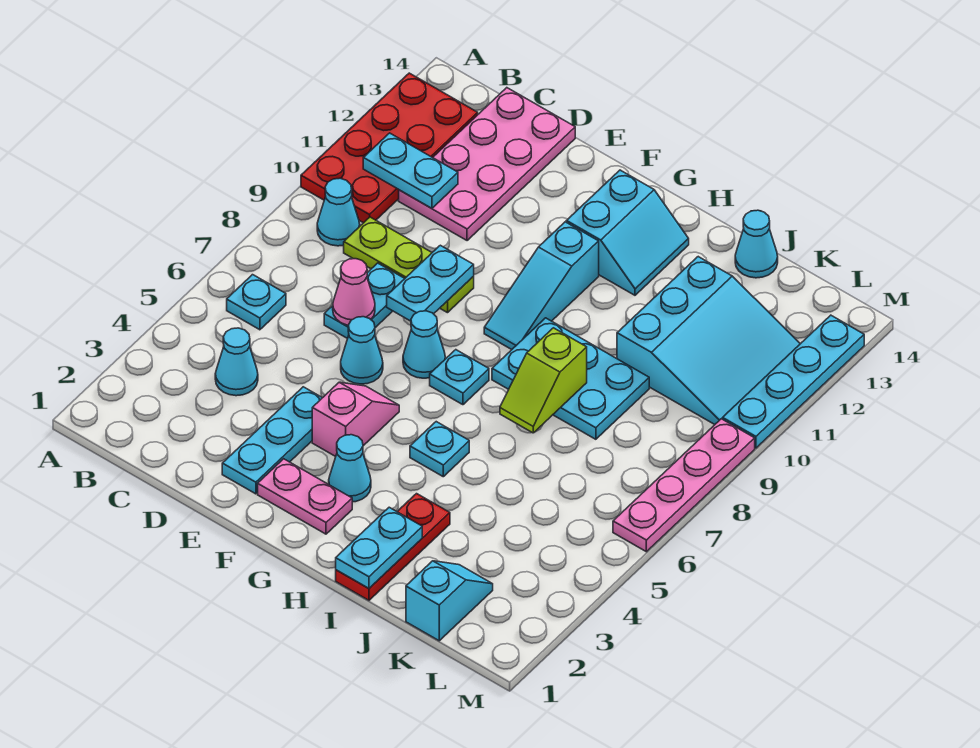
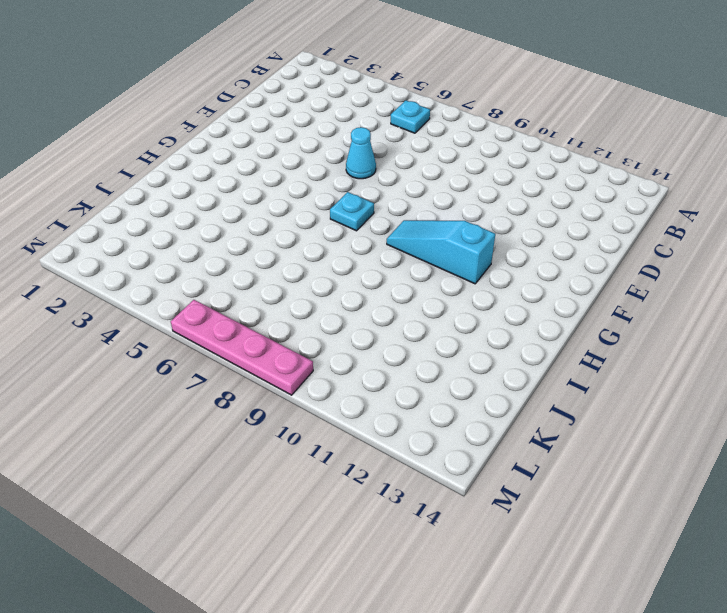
none -> red plate A10:B13 level 1
none -> cyan cone B9 level 1
none -> cyan cone C4 level 1

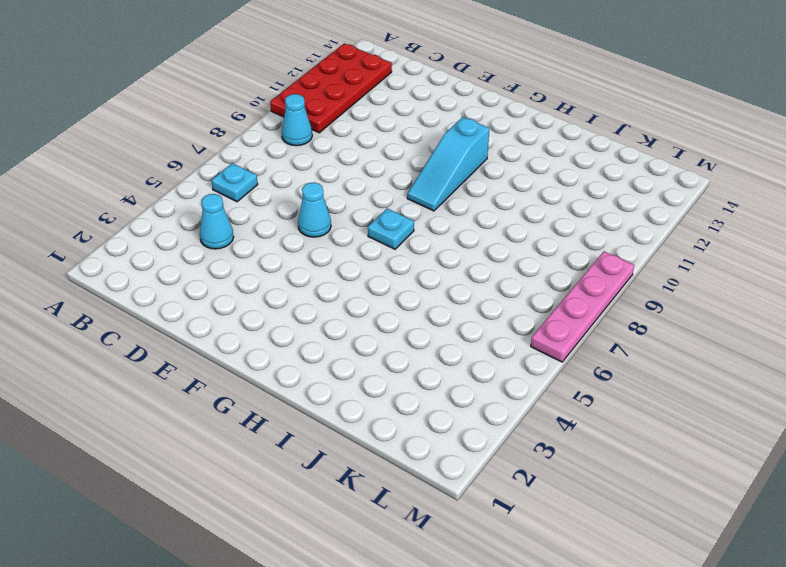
none -> lime plate C9:E9 level 1
none -> pink plate C11:D14 level 1
none -> cyan plate D7:D8 level 1

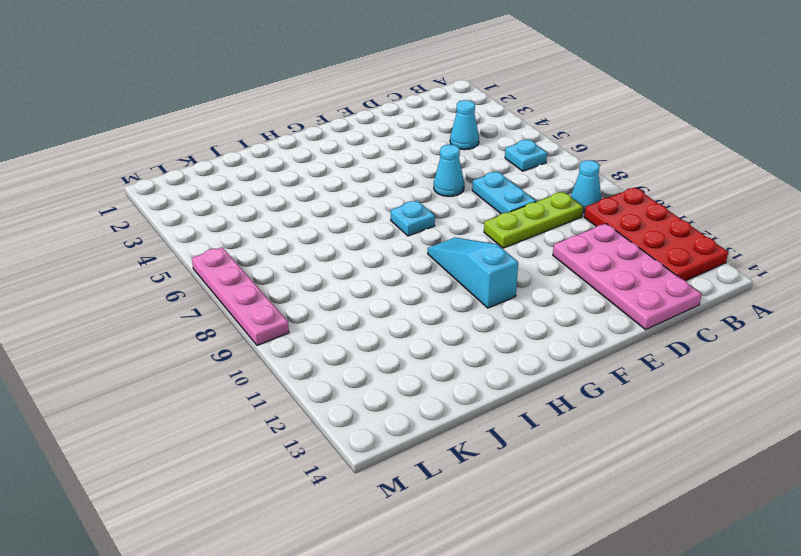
none -> cyan plate E2:E4 level 1
none -> pink plate F2:G2 level 1
none -> pink slope F4:F5 level 1 top 4

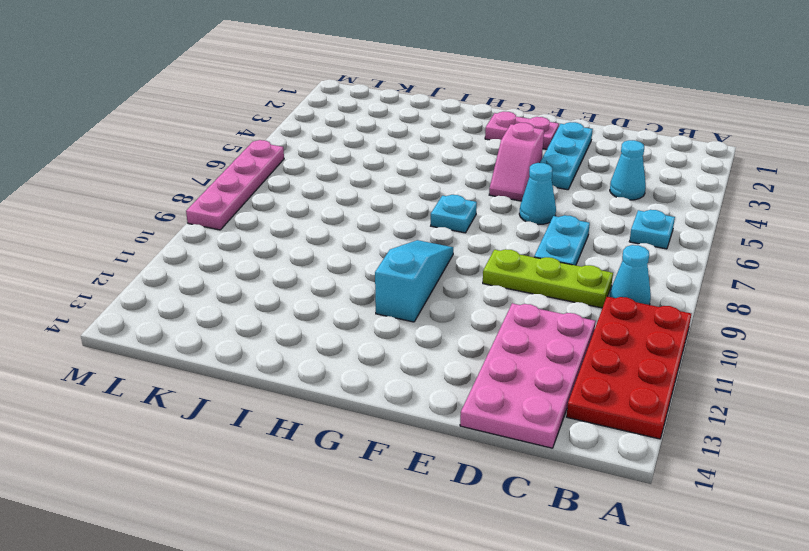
none -> cyan cone F7 level 1
none -> cyan cone G3 level 1
none -> cyan slope G12:H13 level 1 top G

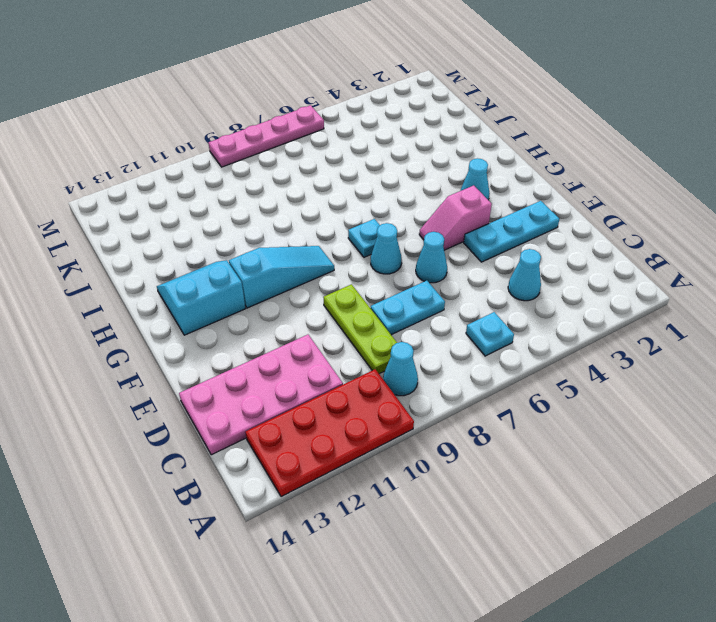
none -> pink plate F2:G2 level 1
none -> cyan plate H5 level 1
none -> cyan plate H8:J9 level 1

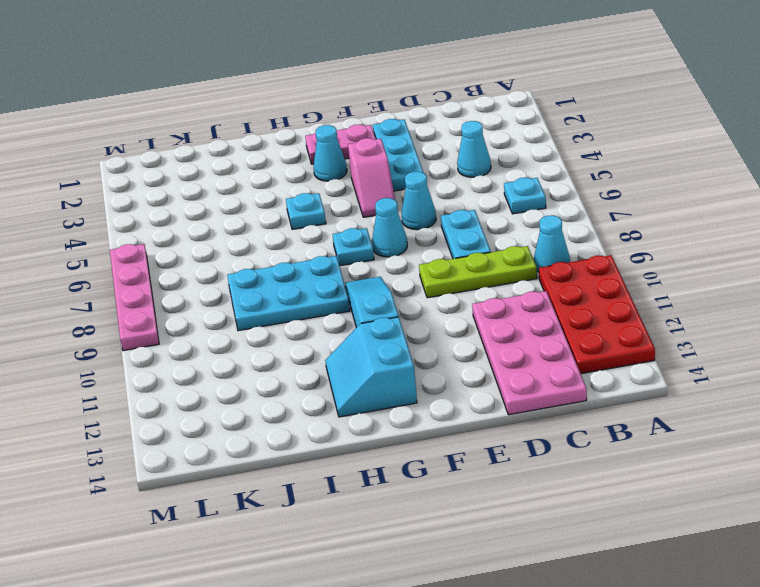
none -> red plate I1:I3 level 1
none -> cyan slope J10:L12 level 1 top J
none -> cyan cone J14 level 1

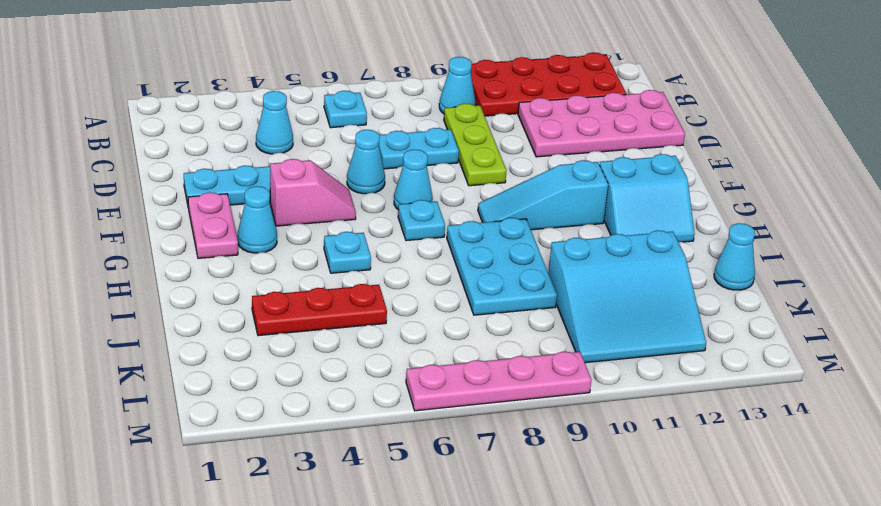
red plate J3:J5 level 1 -> red plate I1:I3 level 1
none -> cyan slope K1:K2 level 1 top 1
none -> cyan plate M10:M13 level 1
none -> cyan plate B11:C11 level 2

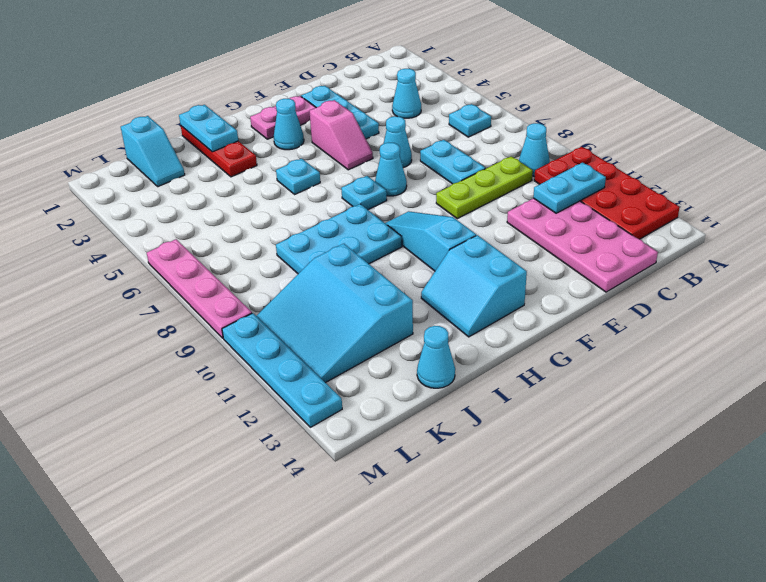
none -> pink cone D7 level 2
none -> cyan plate E8:E9 level 2
none -> lime slope I7:I8 level 2 top 8

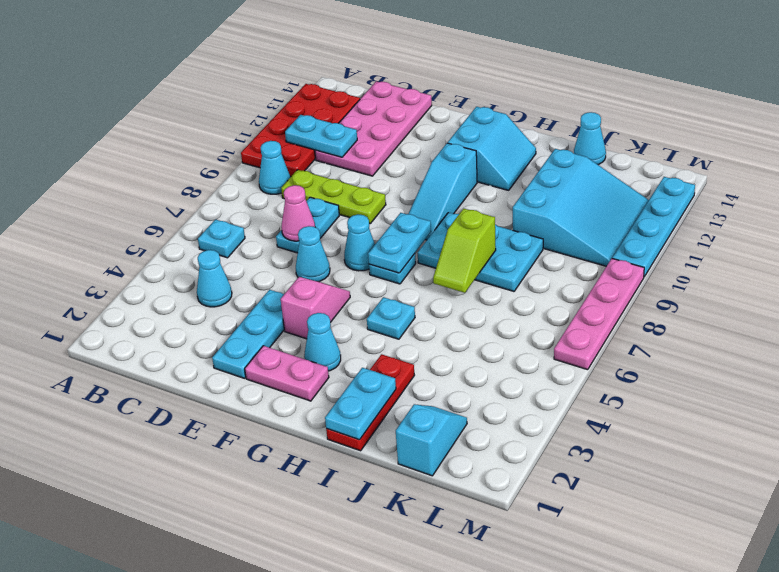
cyan plate G7:G8 level 2 -> cyan plate E8:E9 level 2

